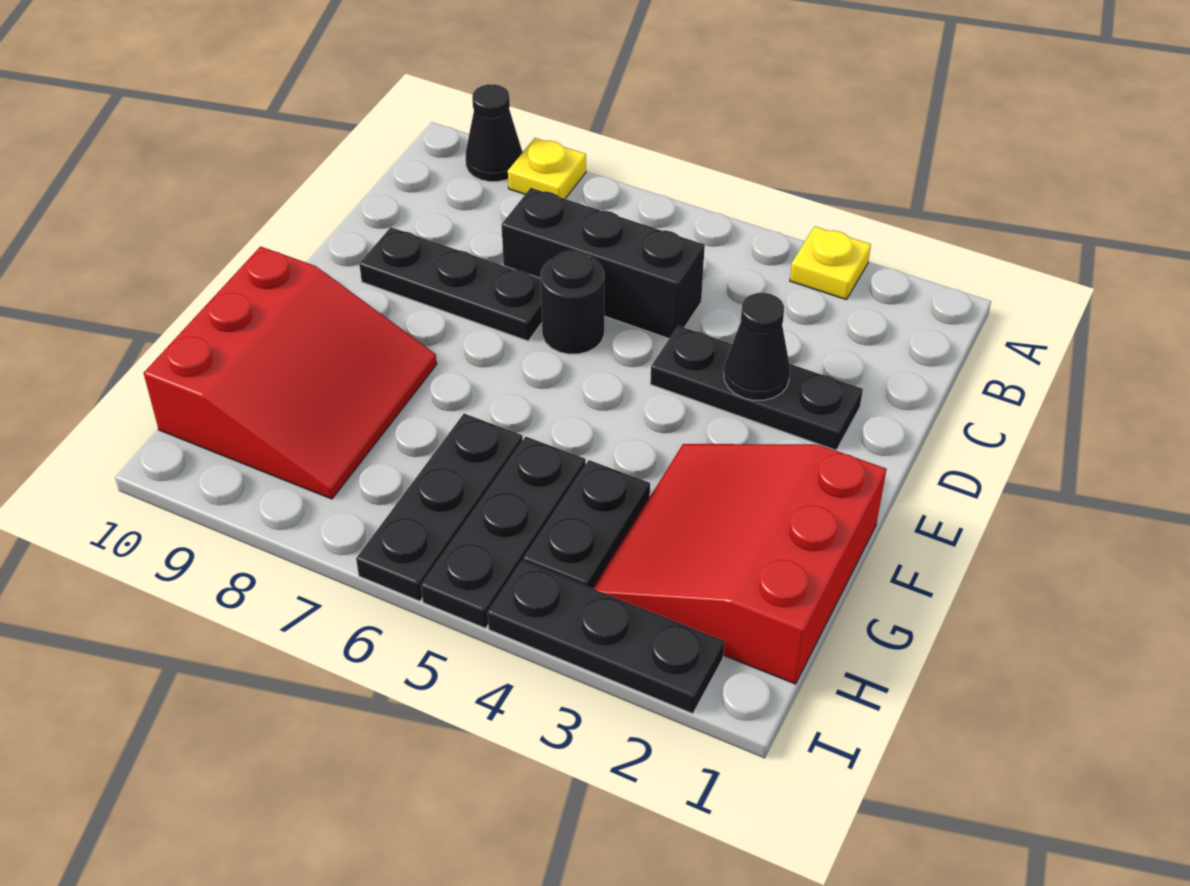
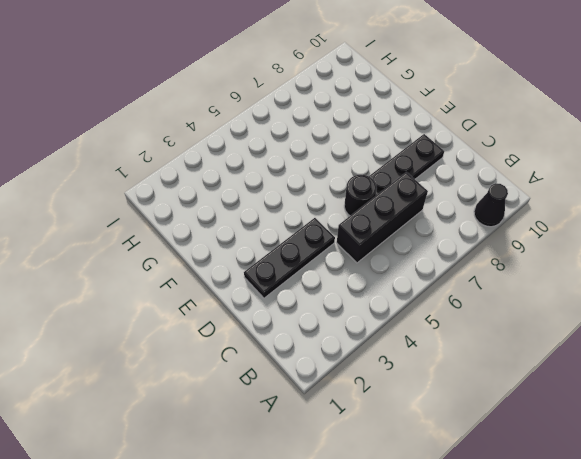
none -> yellow plate A3 level 1
none -> yellow plate A8 level 1
none -> red slope F1:H3 level 1 top 1

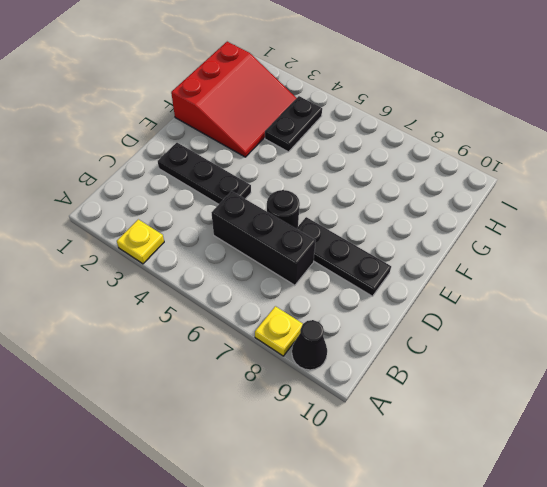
none -> red slope F8:H10 level 1 top 10
none -> black plate G5:I5 level 1
none -> black plate G6:I6 level 1

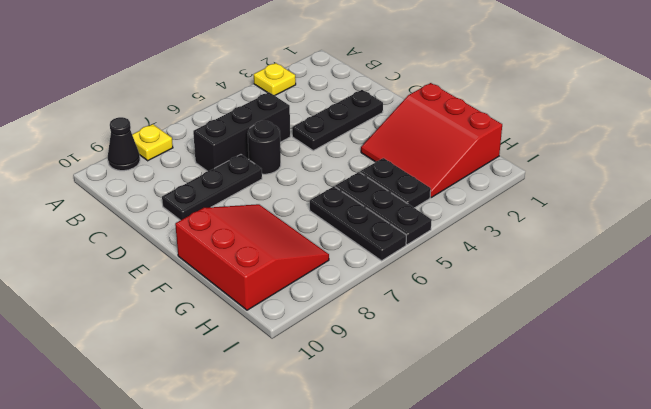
none -> black plate I2:I4 level 1
none -> black cone D3 level 2

